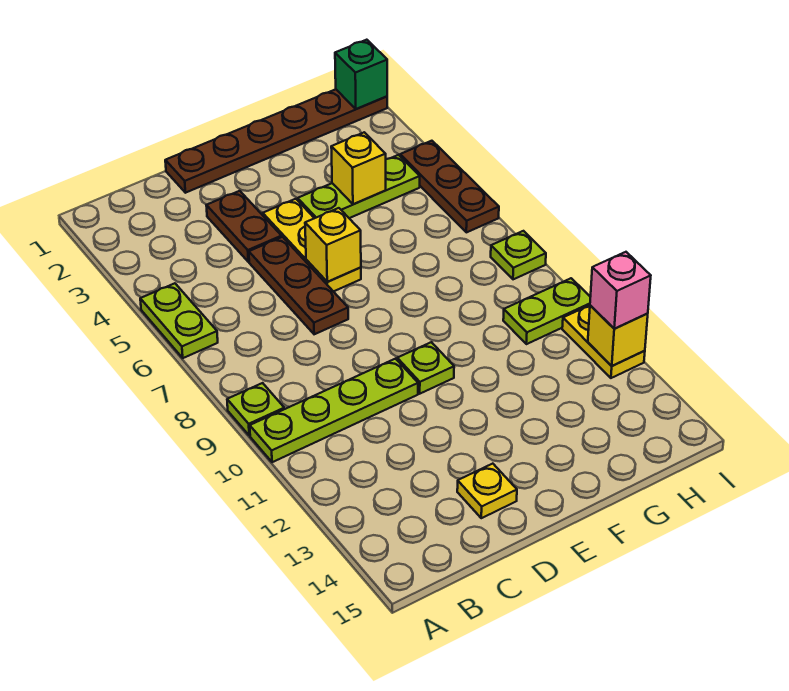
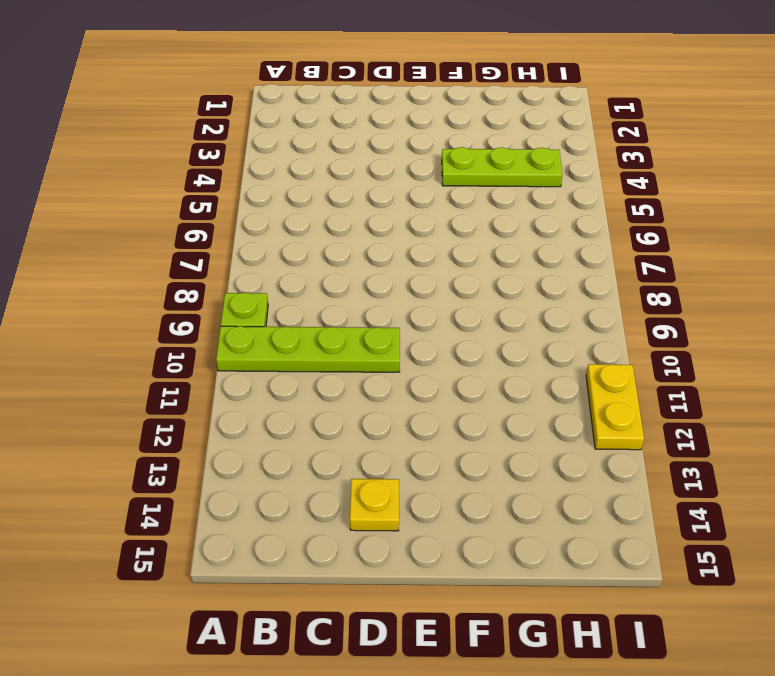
none -> lime plate A5:A6 level 1
none -> brown plate D1:I1 level 1
none -> brown plate D3:D4 level 1

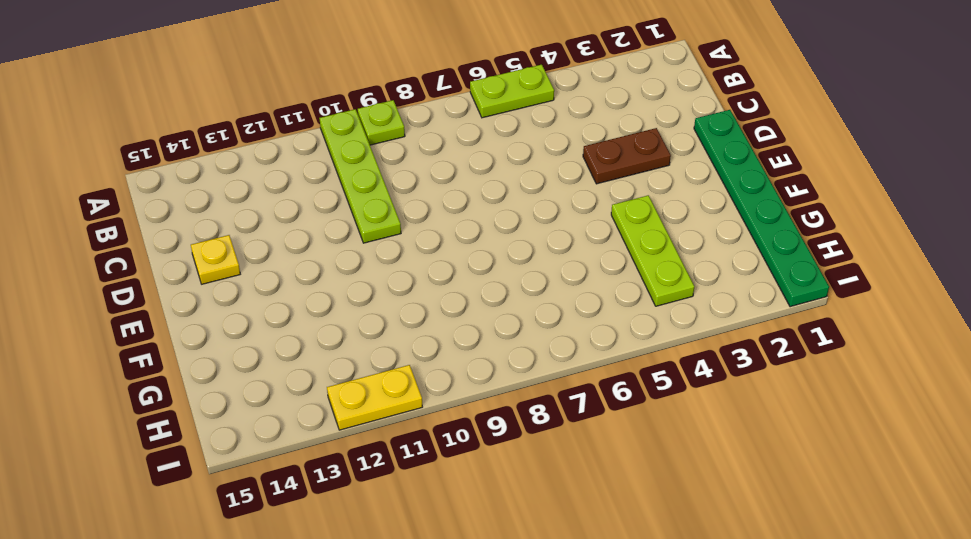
green plate D1:I1 level 1 -> brown plate D1:I1 level 1
none -> brown plate D5:D7 level 1
none -> yellow plate E4:E6 level 1
none -> lime plate E10 level 1

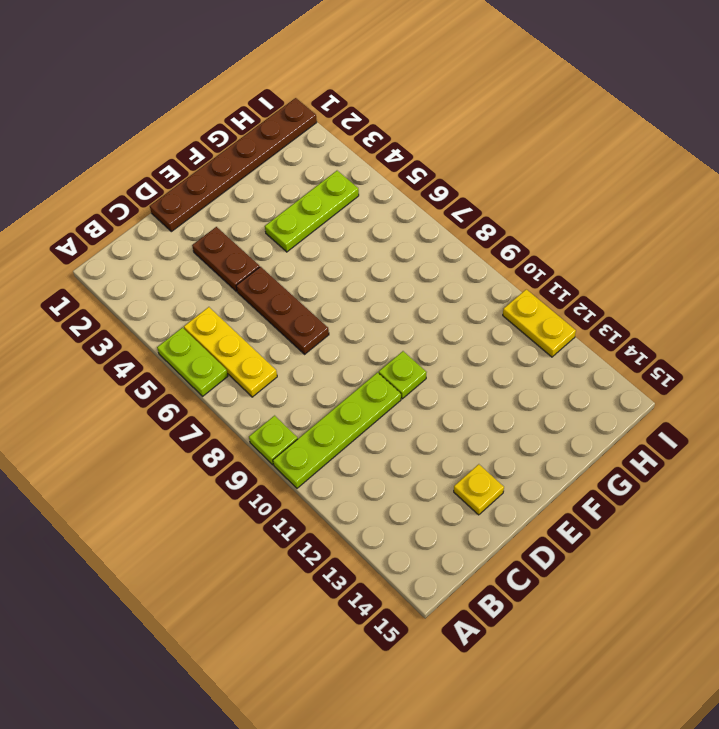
yellow plate B5:B7 level 1 -> yellow plate E4:E6 level 1
none -> lime plate H10:I10 level 1
none -> brown plate I4:I6 level 1
none -> lime plate I8 level 1

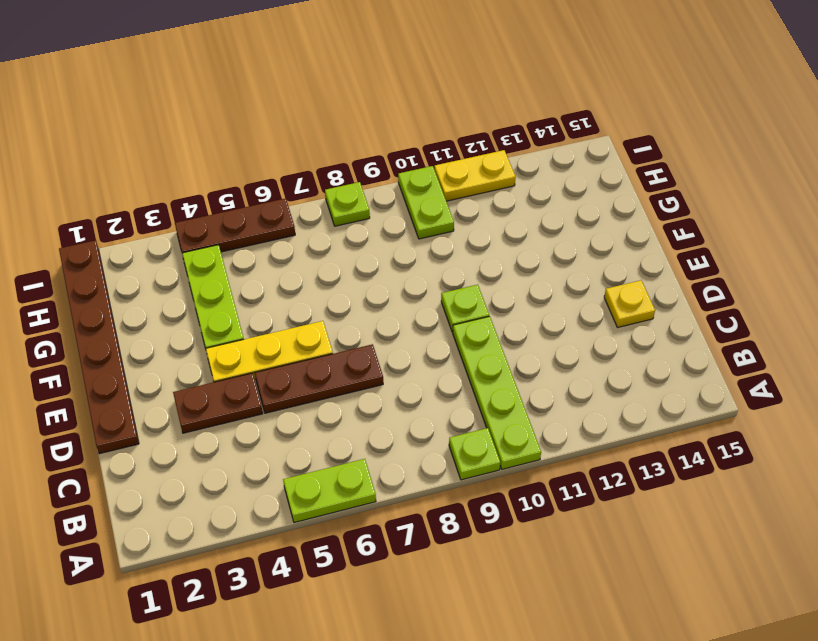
none -> yellow brick E6 level 2
none -> yellow brick G4 level 2
none -> green brick I1 level 2

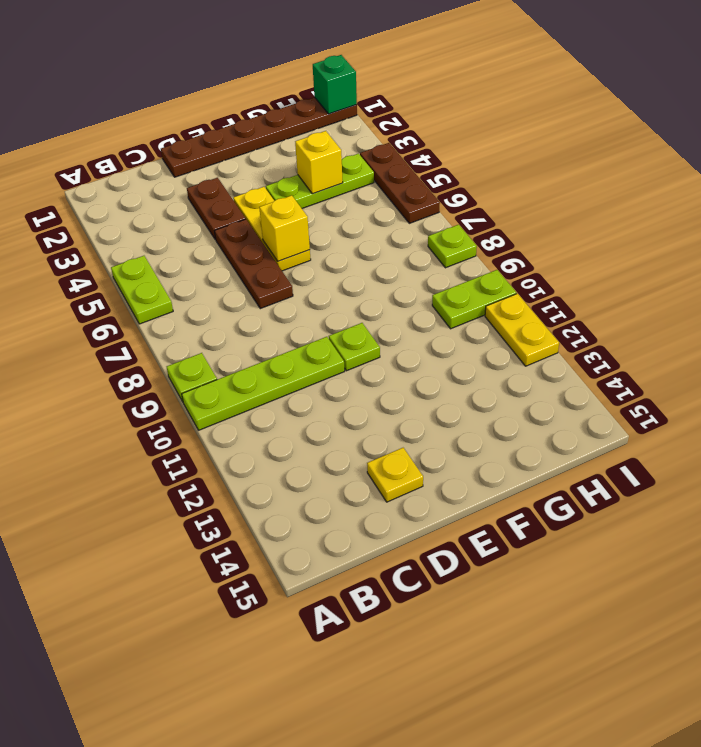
none -> yellow brick I12 level 2
none -> pink brick I12 level 3

